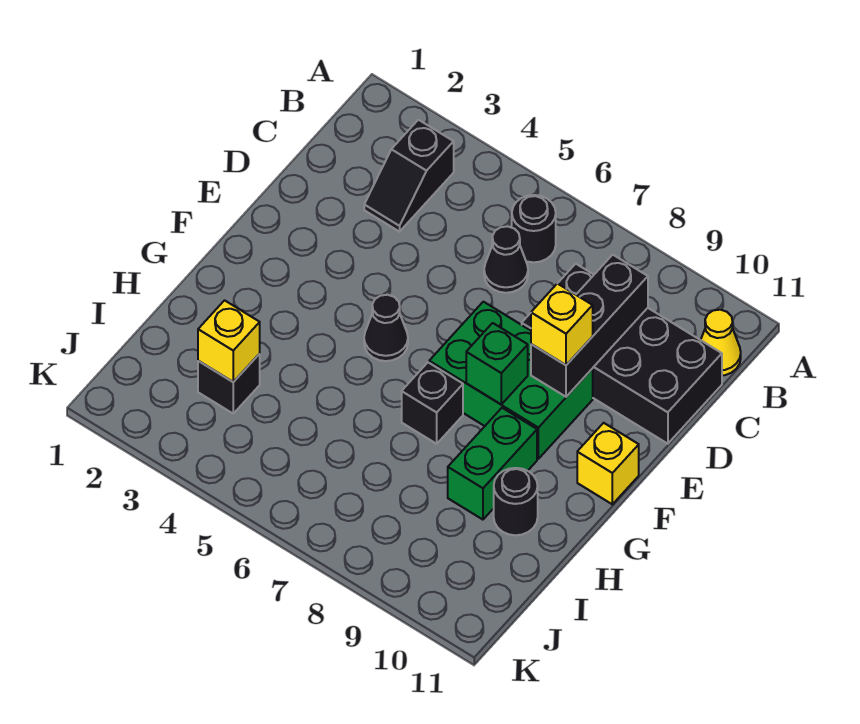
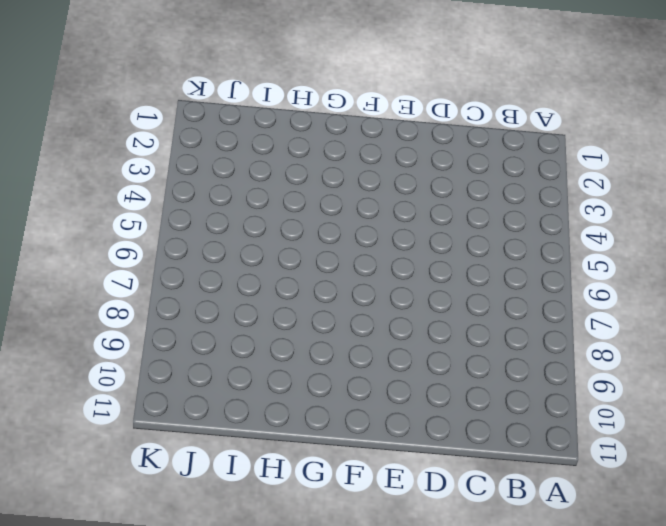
none -> black slope B3:C3 level 1 top B
none -> black round brick B6 level 1
none -> yellow cone B11 level 1

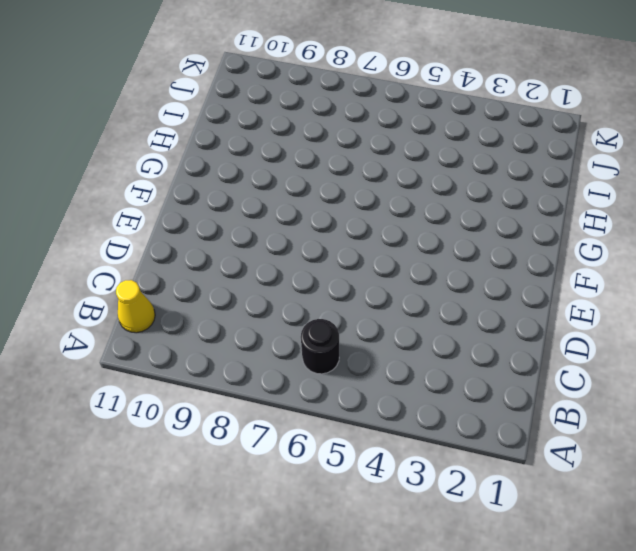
none -> black slope B3:C3 level 1 top B
none -> black cone C6 level 1
none -> black brick C8:D11 level 1

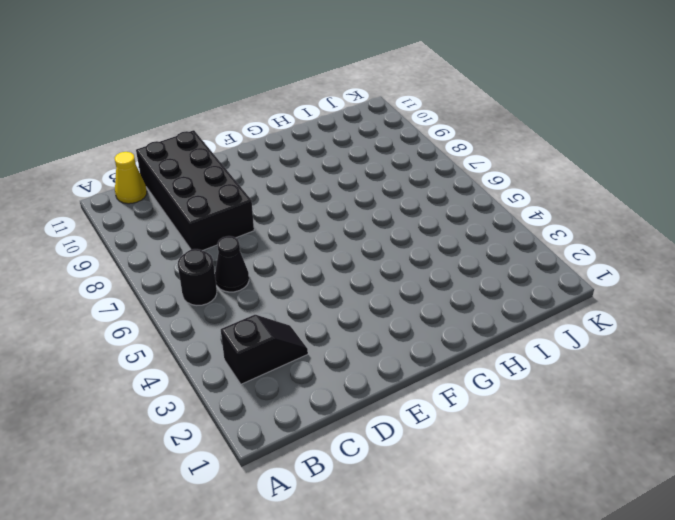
none -> green brick E7:F9 level 1
none -> black cone F5 level 1
none -> yellow brick F11 level 1

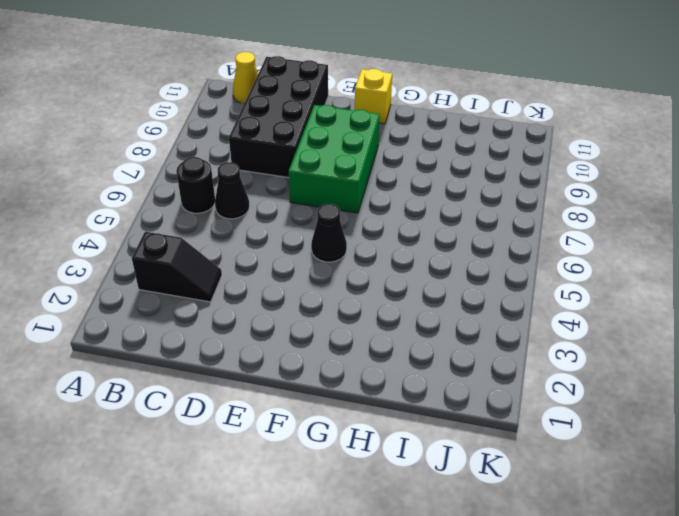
none -> black brick G7 level 1
none -> green brick G9:H9 level 1
none -> black round brick H10 level 1

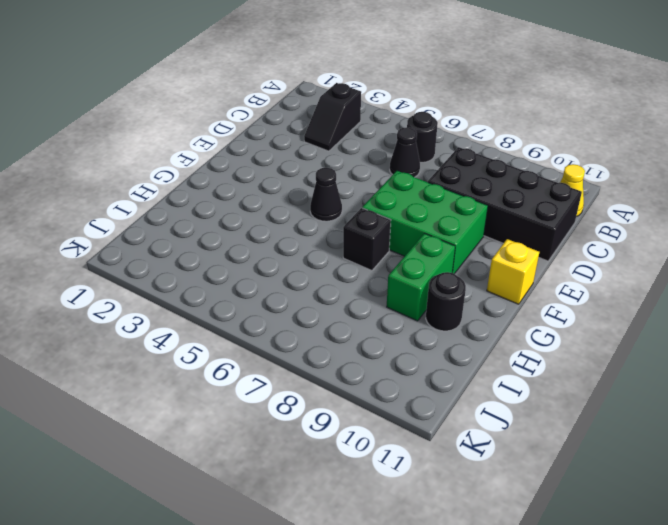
none -> black brick I3 level 1
none -> black brick C9:E9 level 2
none -> green brick F8 level 2

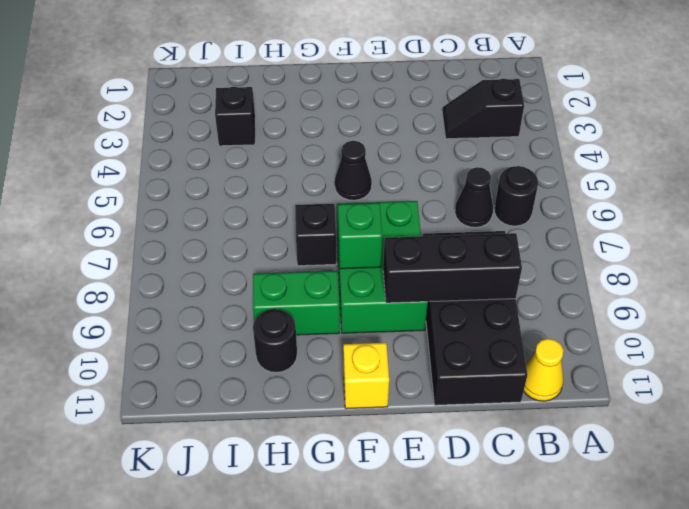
none -> yellow brick I3 level 2
none -> yellow brick E9 level 3

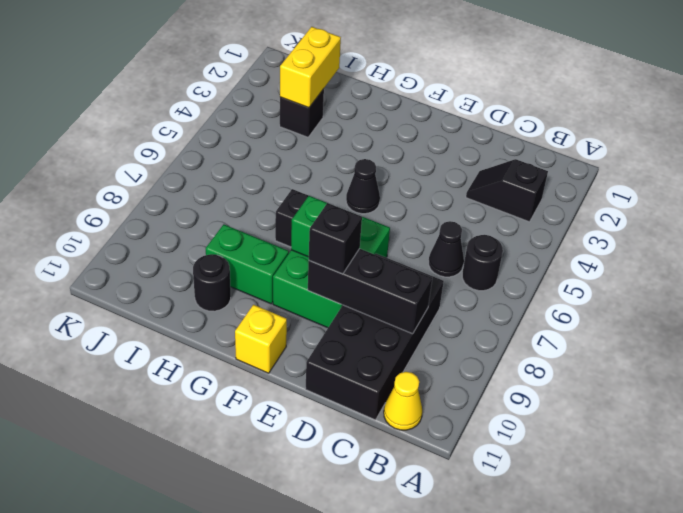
black brick E9 level 3 -> yellow brick E9 level 3
yellow brick I2:I3 level 2 -> yellow brick I3 level 2

